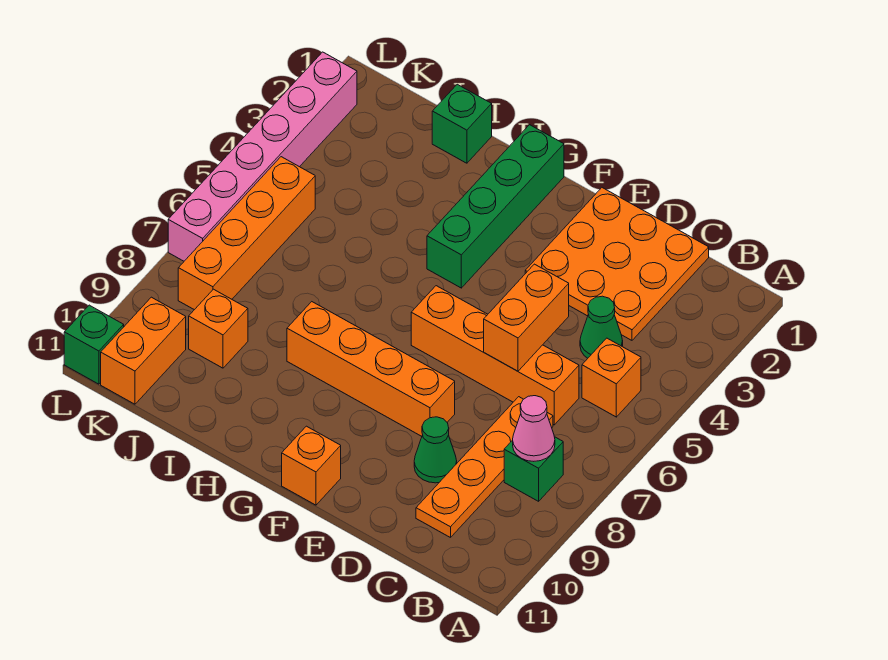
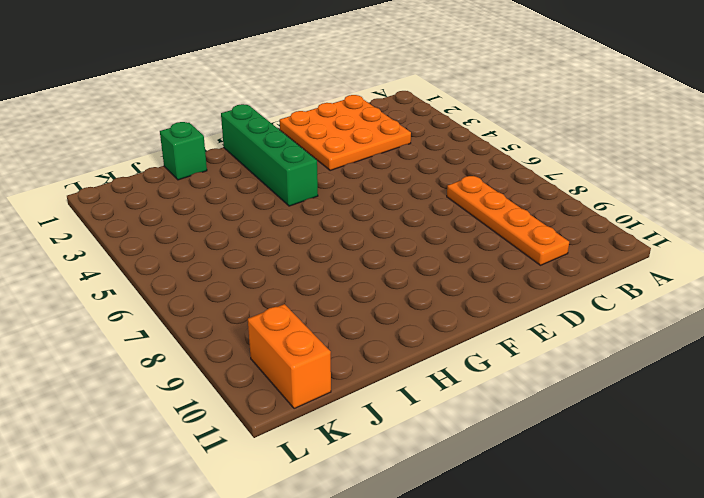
none -> orange brick B5 level 1
none -> green brick B8 level 1
none -> green cone C4 level 1

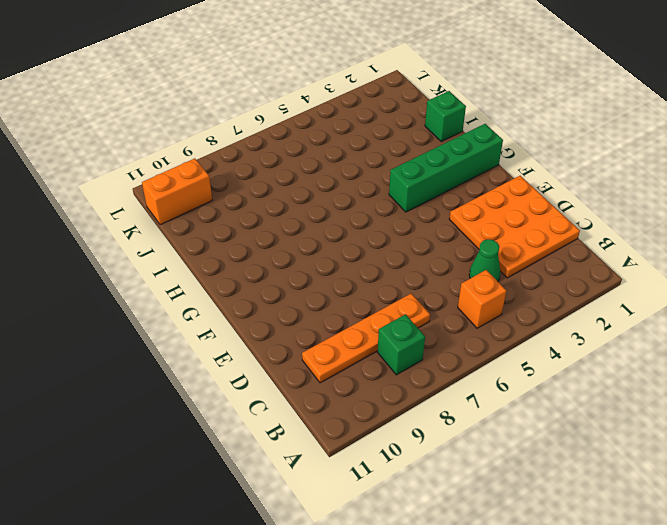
none -> orange brick C6:F6 level 1
none -> green cone D9 level 1
none -> orange brick E8:H8 level 1

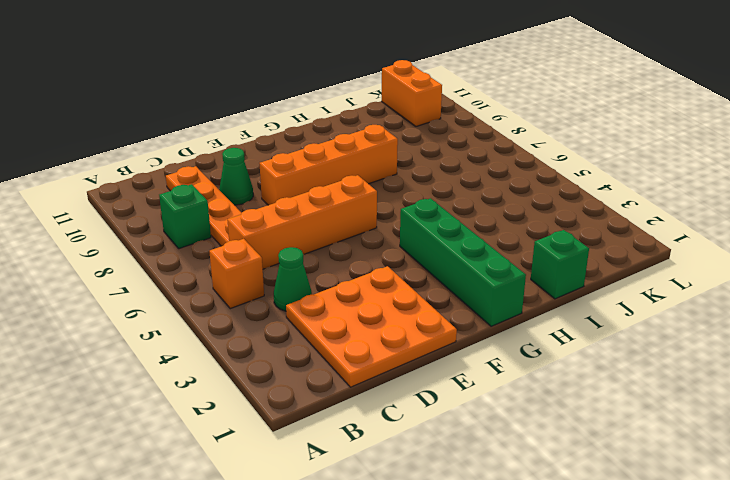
none -> orange brick F11 level 1
none -> orange brick J9 level 1
none -> orange brick K5:K8 level 1

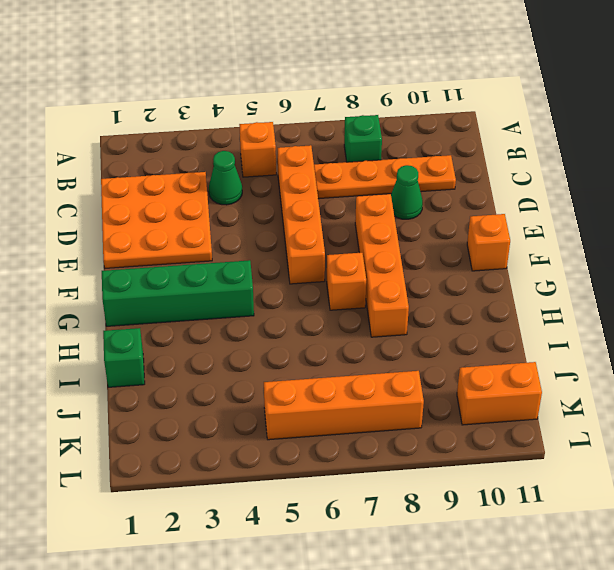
orange brick G7 level 1 -> orange brick J9 level 1
none -> pink brick L2:L7 level 1
none -> green brick L11 level 1
none -> pink cone B8 level 2

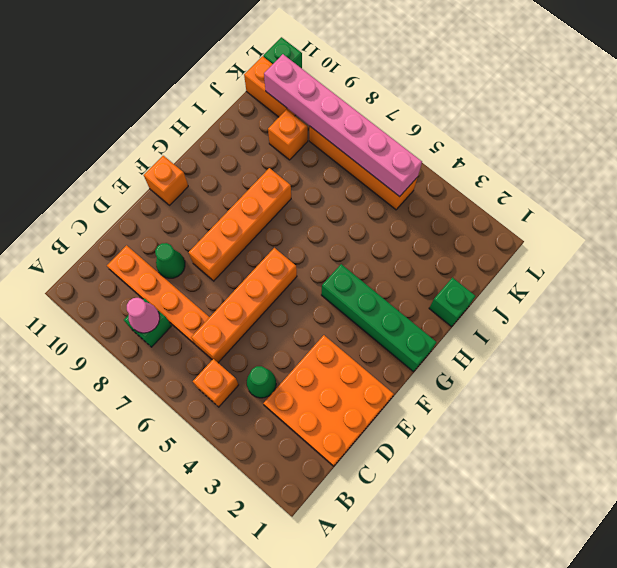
pink brick K5:K10 level 2 -> pink brick L2:L7 level 1
none -> orange brick D5:D6 level 2

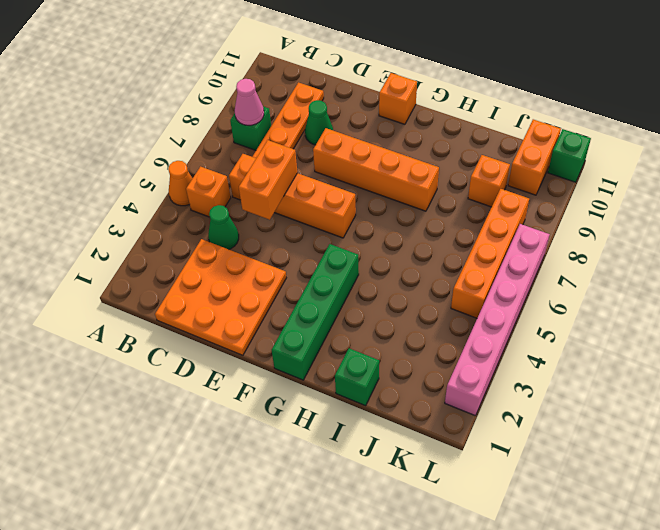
orange cone A5 level 1 -> none

